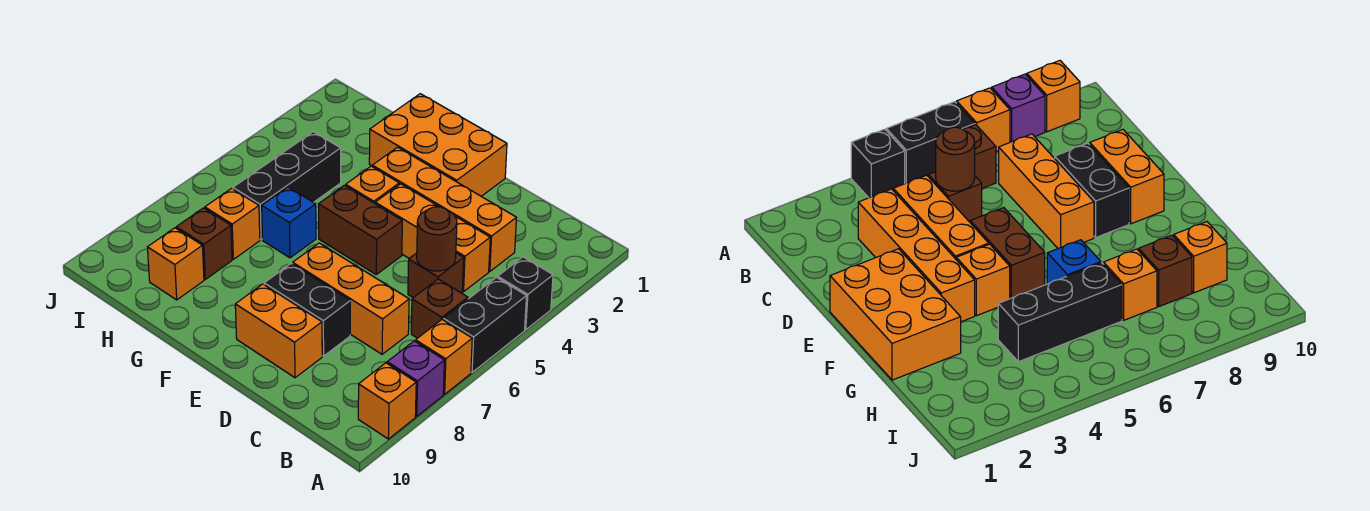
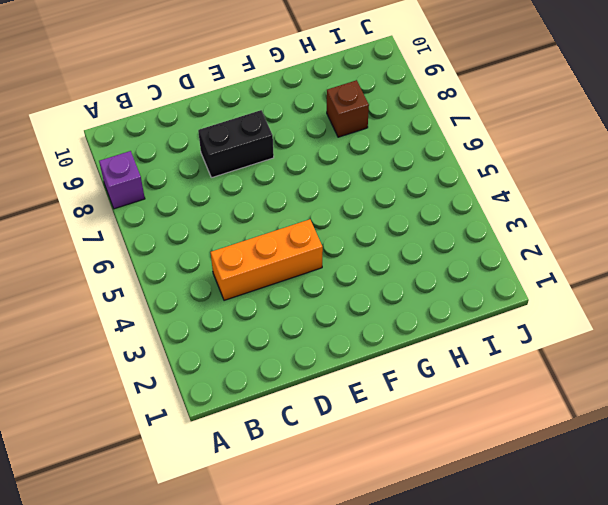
none -> black brick A4 level 1
none -> black brick A5:A6 level 1
none -> orange brick A7 level 1

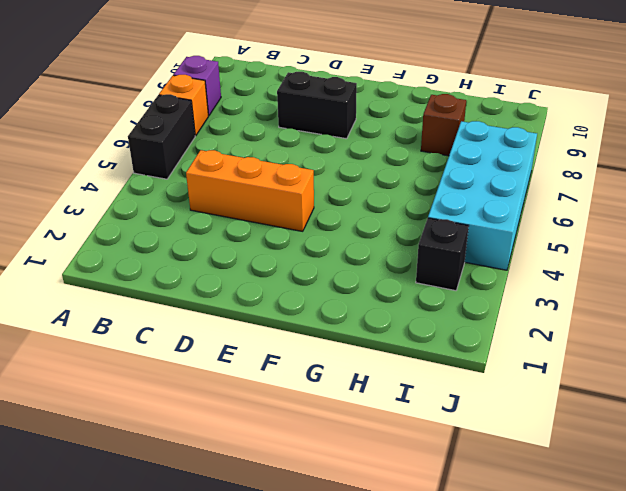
black brick I3 level 1 -> black brick A4 level 1
cyan brick I4:J7 level 1 -> none
none -> orange brick A9 level 1
none -> brown brick B6 level 1
none -> orange brick C3:F3 level 1

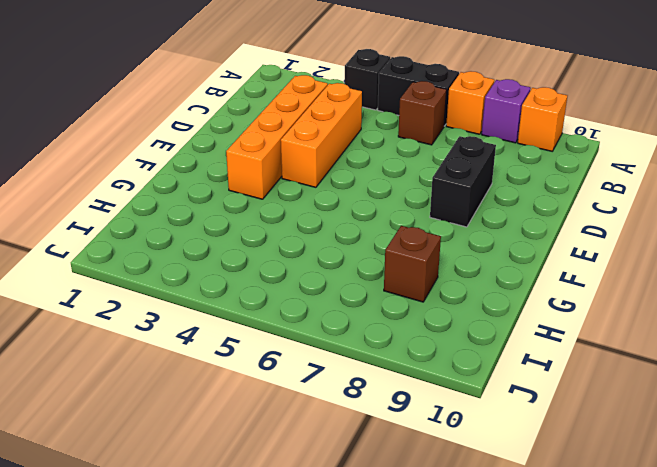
none -> brown brick C5 level 1
none -> orange brick C7:E7 level 1
none -> orange brick D9:E9 level 1

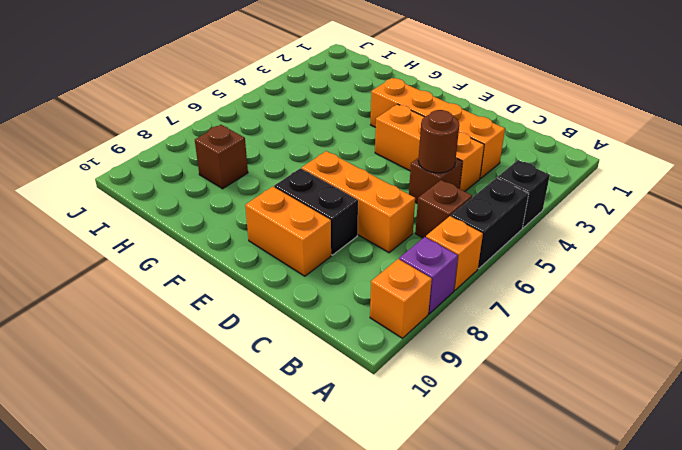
none -> orange brick E1:G2 level 1
none -> brown brick E5:F5 level 1
none -> orange brick F4 level 1

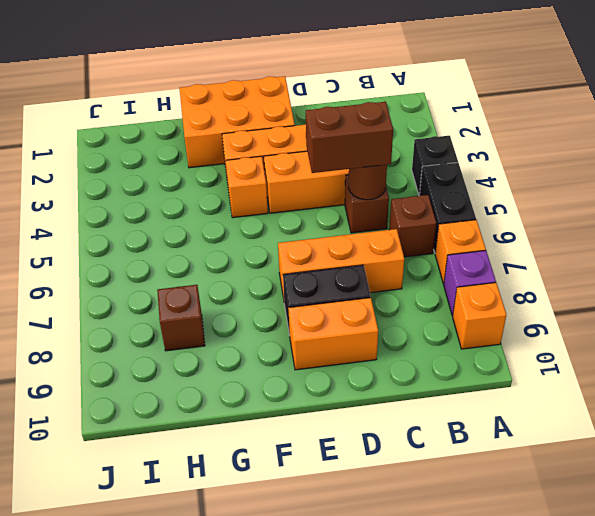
brown brick C5:D5 level 3 -> brown brick E5:F5 level 1
none -> blue brick G6 level 1
none -> black brick H4:H6 level 1
none -> orange brick H7 level 1

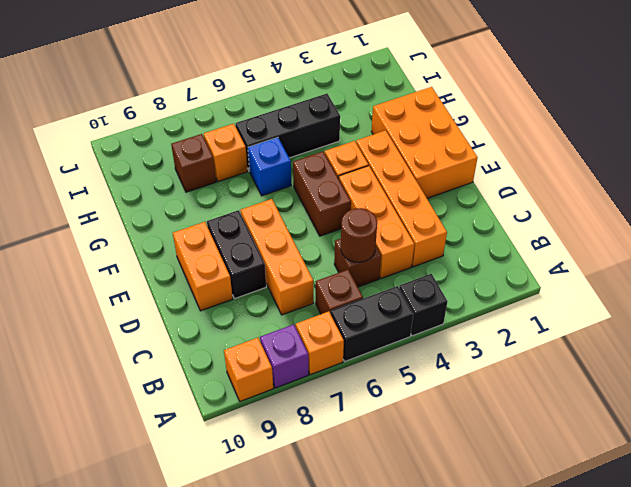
none -> orange brick H9 level 1

